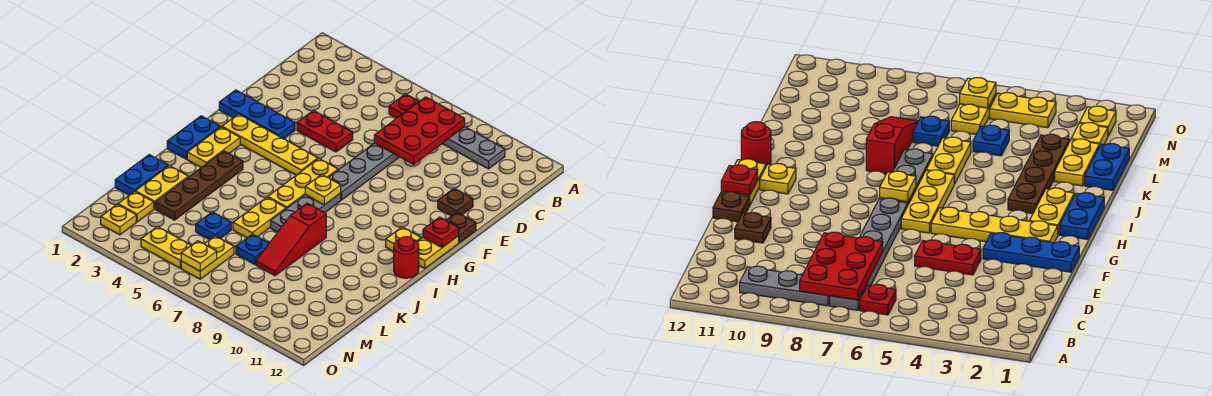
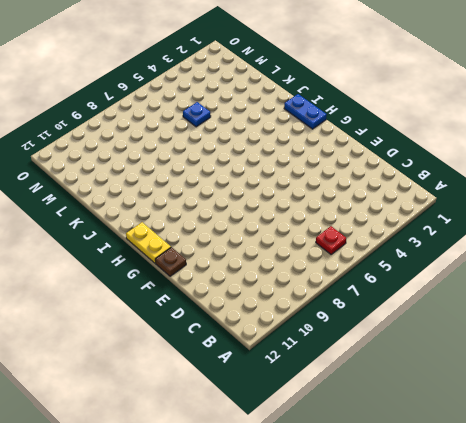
none -> grey plate B7:G7 level 1
none -> grey plate B8:B10 level 1
none -> red plate E4:E5 level 1
none -> brown plate E11 level 1

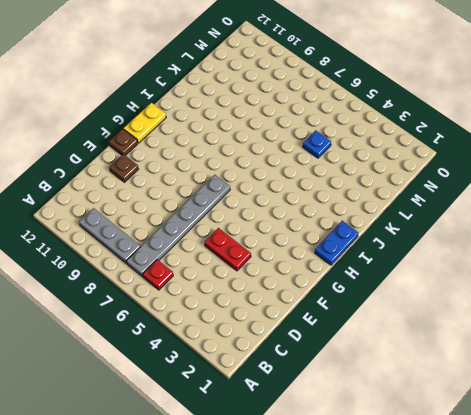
none -> blue plate F1:F3 level 1
none -> yellow plate G2:G5 level 1
none -> yellow plate G6:I6 level 1
none -> yellow plate H2:I2 level 1

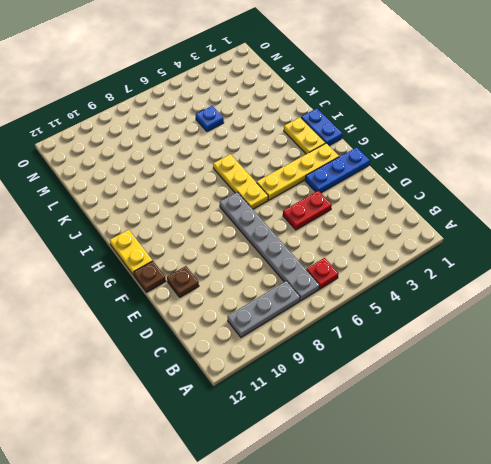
none -> grey plate H7:J7 level 1
none -> yellow plate H11 level 1
none -> brown plate I3:L3 level 1
none -> red round brick I12 level 1

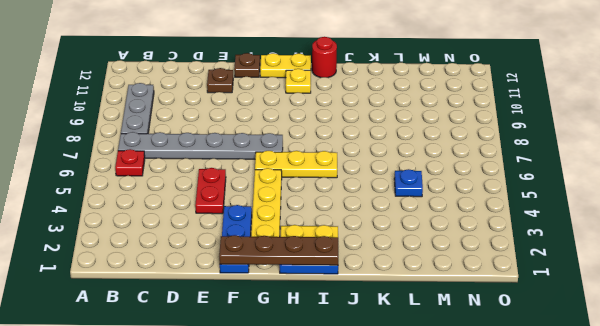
brown plate F1:I1 level 2 -> brown plate I3:L3 level 1
none -> grey plate H7:J7 level 1
none -> yellow plate J6:K6 level 1
none -> red slope J8:L8 level 1 top J
none -> blue plate K1:L1 level 1

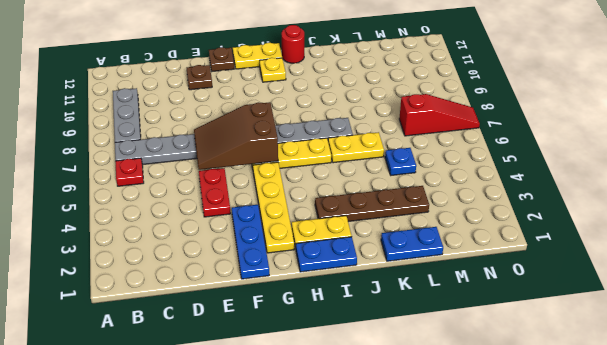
brown slope E6:G7 level 2 top G -> none
red slope M7:O7 level 1 top M -> red slope J8:L8 level 1 top J
none -> yellow plate K2:L2 level 1
none -> blue plate L7 level 1
none -> yellow plate M2 level 1
none -> yellow plate M6:N6 level 1

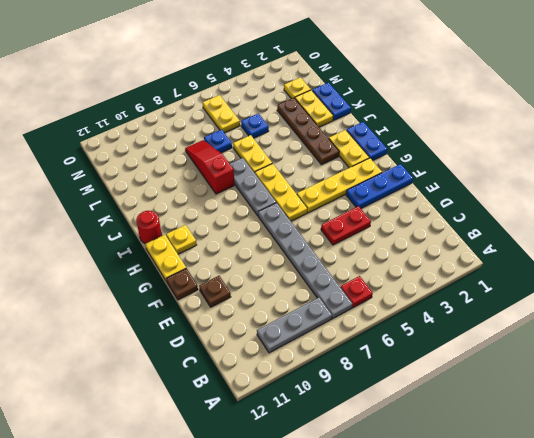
none -> yellow plate N2 level 1
none -> yellow plate N4:N5 level 1
none -> red plate B7:D8 level 2
none -> red plate G12 level 2

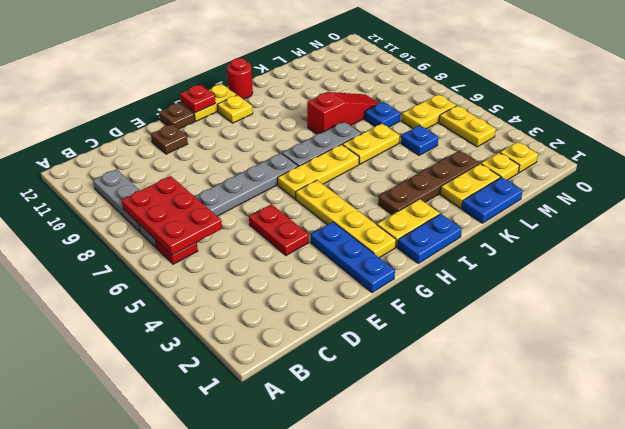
red plate B6:C8 level 2 -> red plate B7:D8 level 2
none -> yellow plate H7 level 2
none -> yellow plate N6 level 2

